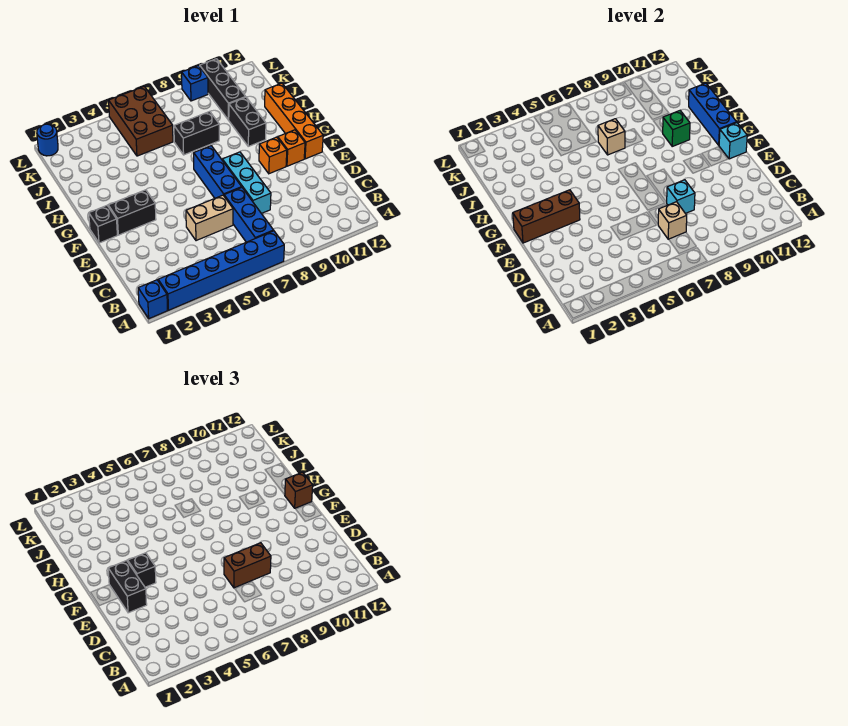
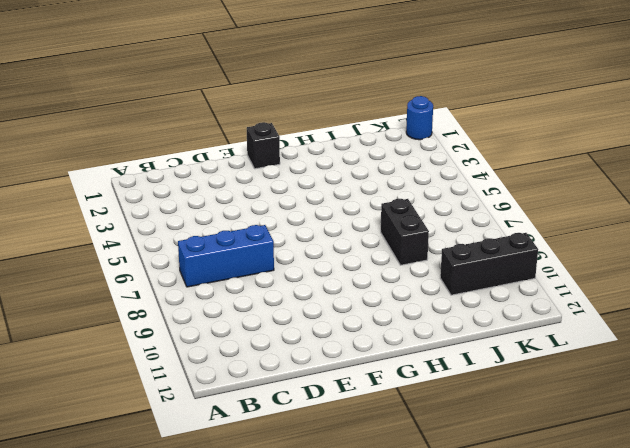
none -> blue brick A1 level 1
none -> blue brick A2:A7 level 1
none -> tan brick D5:D6 level 1

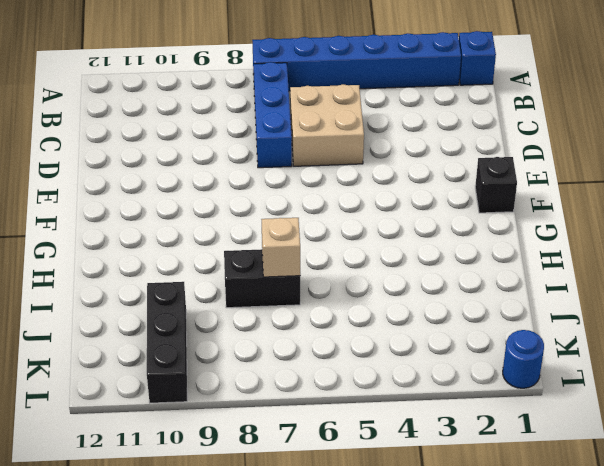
tan brick C5:D6 level 1 -> tan brick D5:D6 level 1
none -> cyan brick D8:F8 level 1
none -> blue brick E7:G7 level 1
none -> black brick F2:F3 level 1

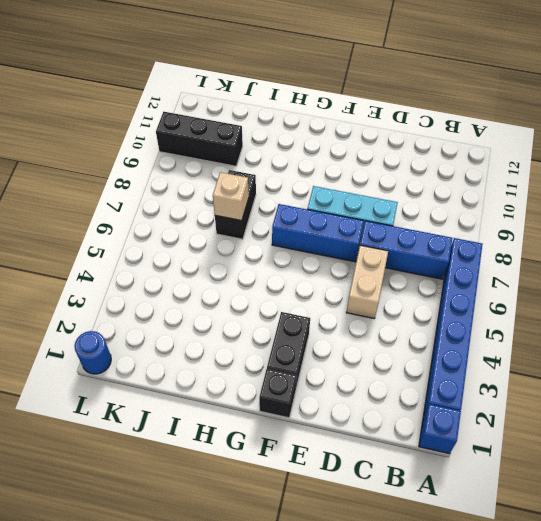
none -> orange brick F10 level 1
none -> orange brick F11 level 1
none -> orange brick F12:I12 level 1

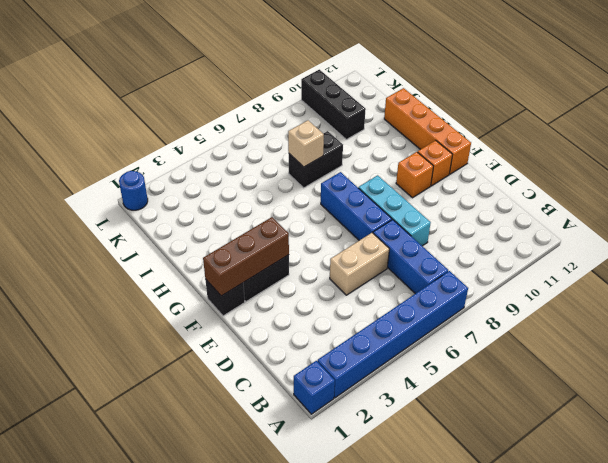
none -> black brick H10:I10 level 1
none -> brown brick J5:L6 level 1
none -> blue brick L9 level 1

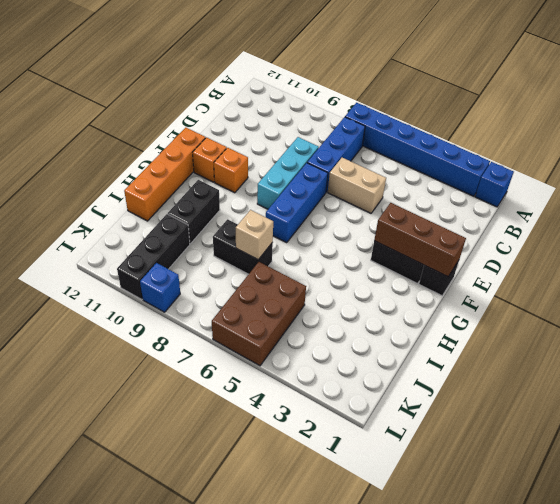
none -> blue round brick L1 level 1
none -> tan brick C7 level 2
none -> cyan brick D8 level 2

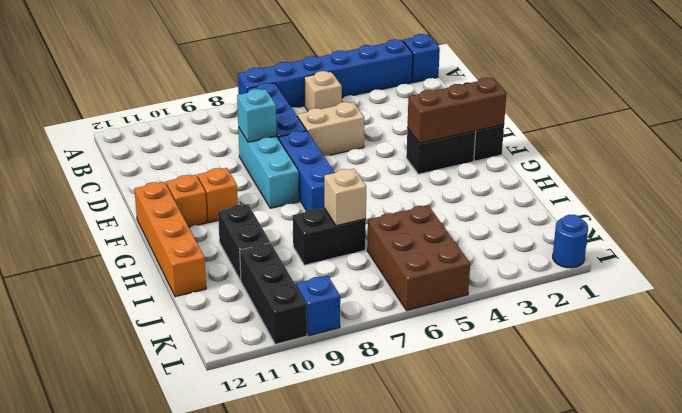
tan brick B5 level 1 -> tan brick C7 level 2
none -> cyan brick F12 level 2
none -> blue brick G12:I12 level 2
none -> green brick H10 level 2

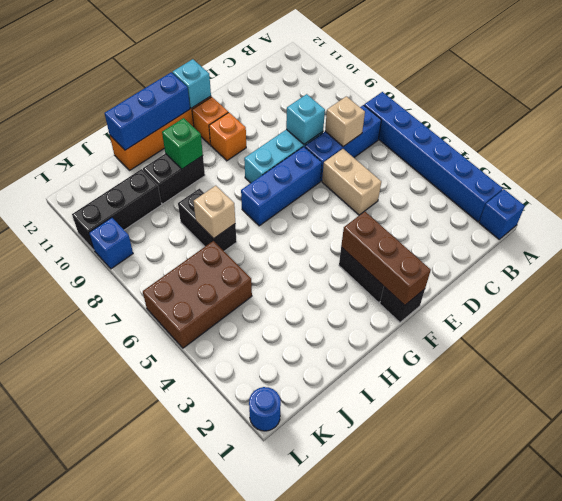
none -> brown brick D7:D8 level 3
none -> black brick E2:F2 level 3
none -> black brick F3 level 3

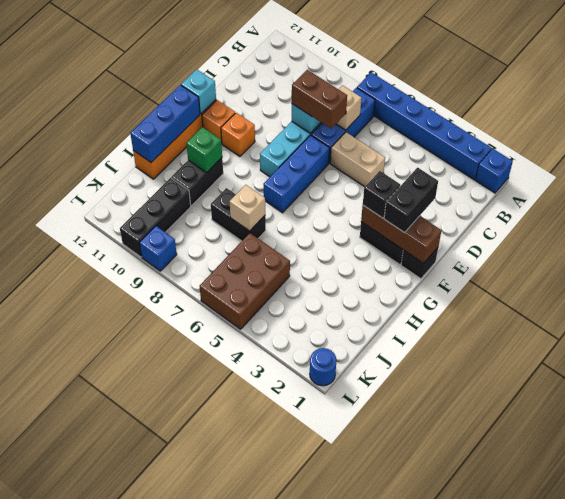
none -> brown brick G12 level 3

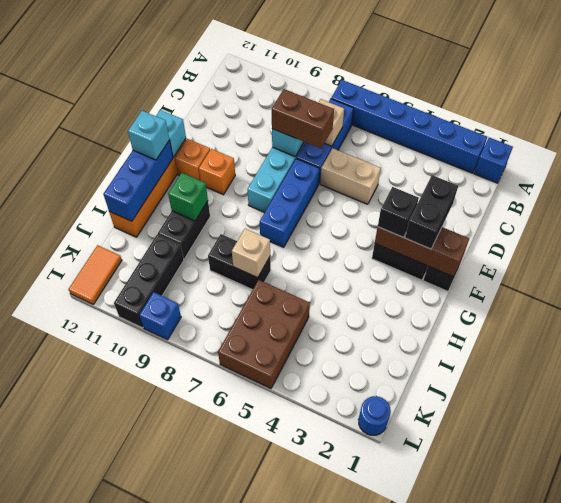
cyan brick G12 level 3 -> brown brick G12 level 3
orange tile K12:L12 level 1 -> none

